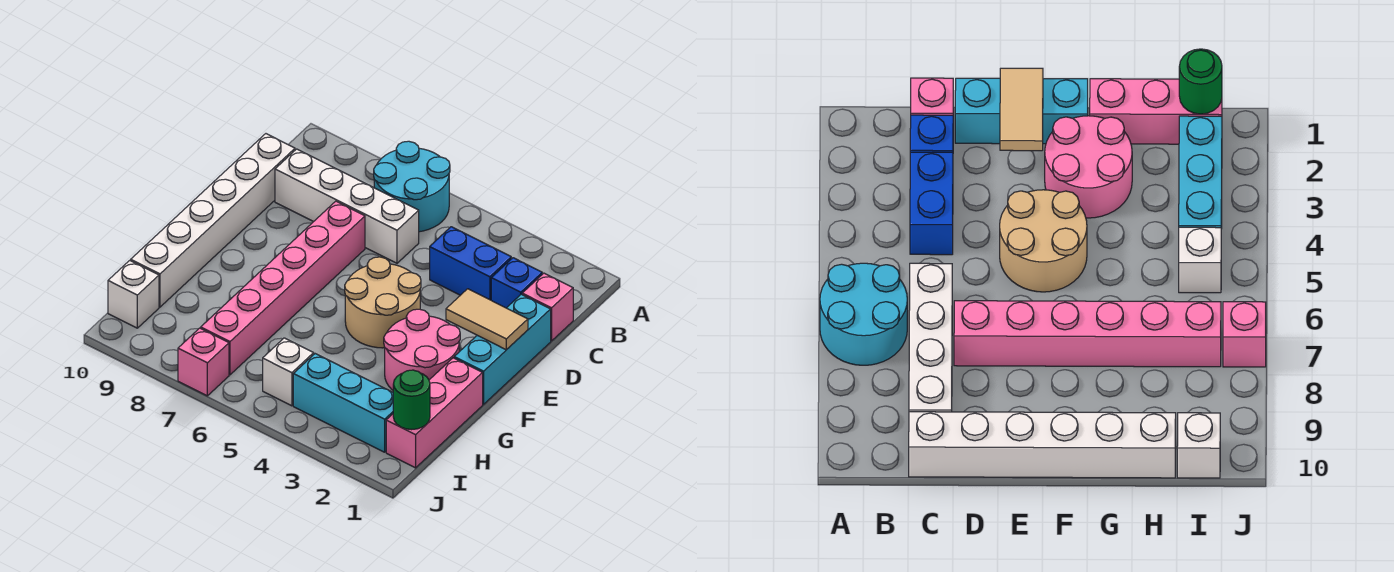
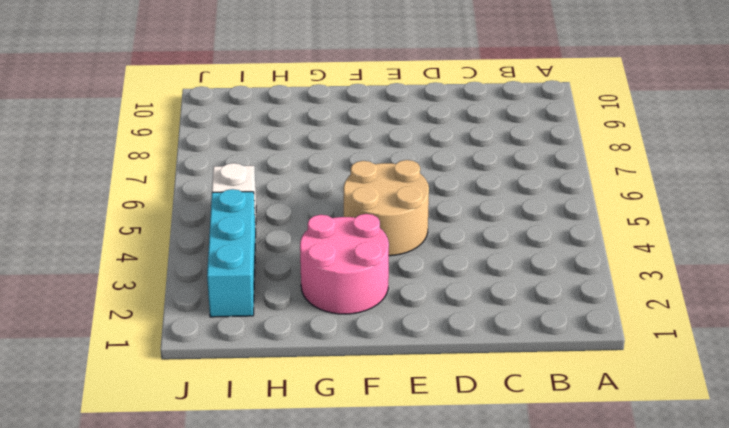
none -> cyan round brick A6:B7 level 1
none -> pink brick C1 level 1
none -> blue brick C2 level 1

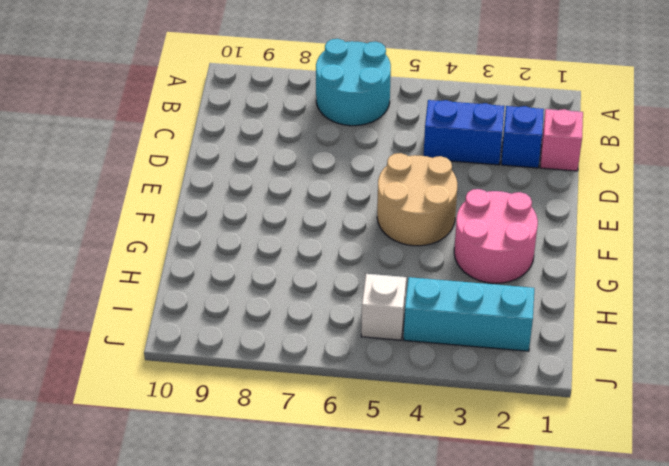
none -> white brick C6:C9 level 1
none -> white brick C10:H10 level 1
none -> cyan brick D1:F1 level 1

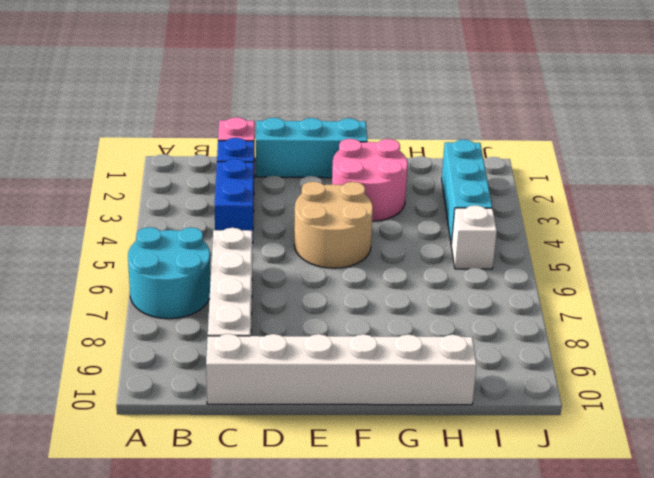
none -> pink brick D7:I7 level 1
none -> pink brick G1:I1 level 1
none -> white brick I10 level 1

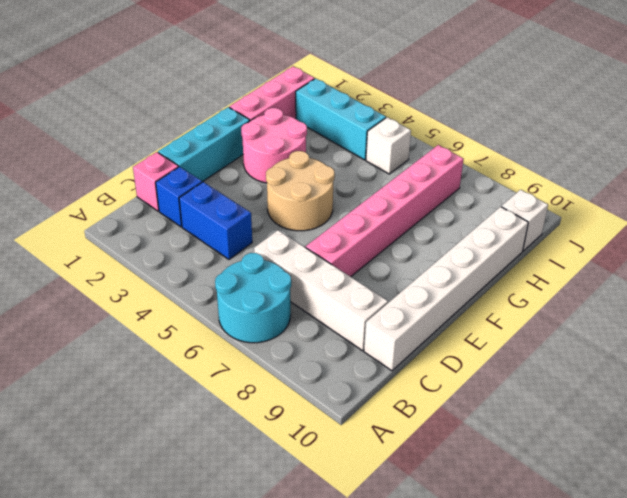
none -> pink brick J7 level 1
none -> tan tile E1:E2 level 2
none -> green round brick I1 level 2

